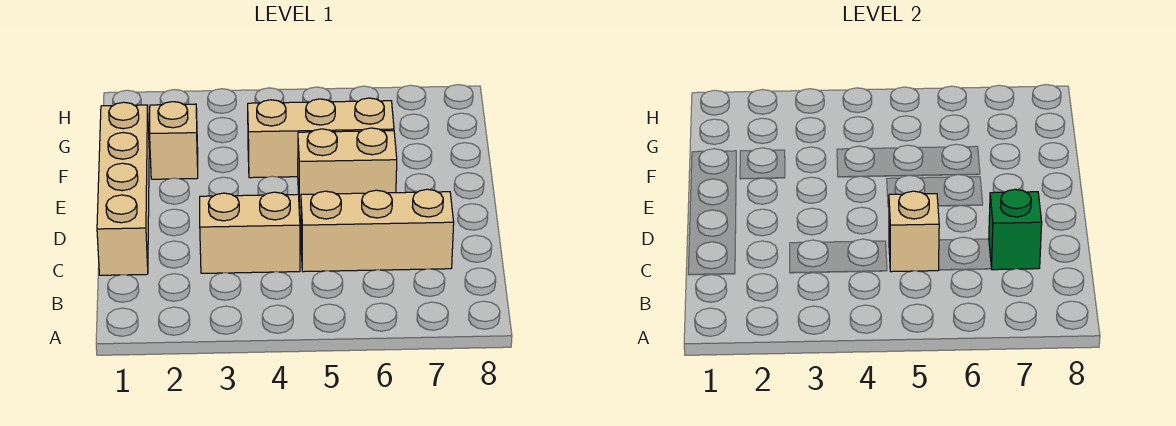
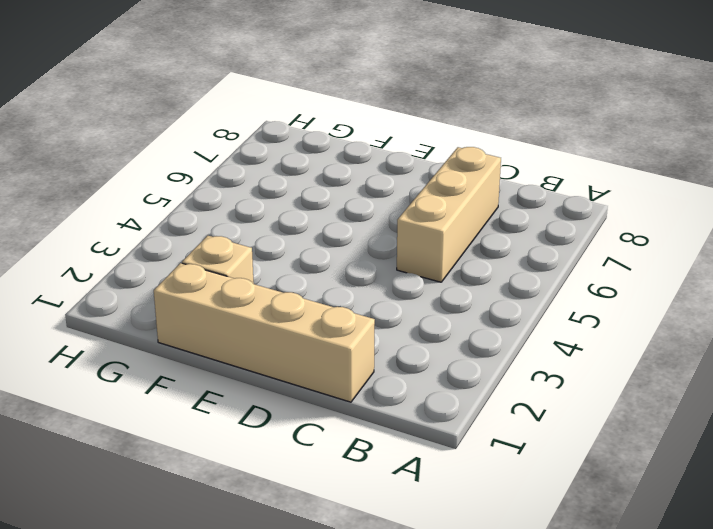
none -> tan brick C3:C4 level 1
none -> tan brick E5:E6 level 1

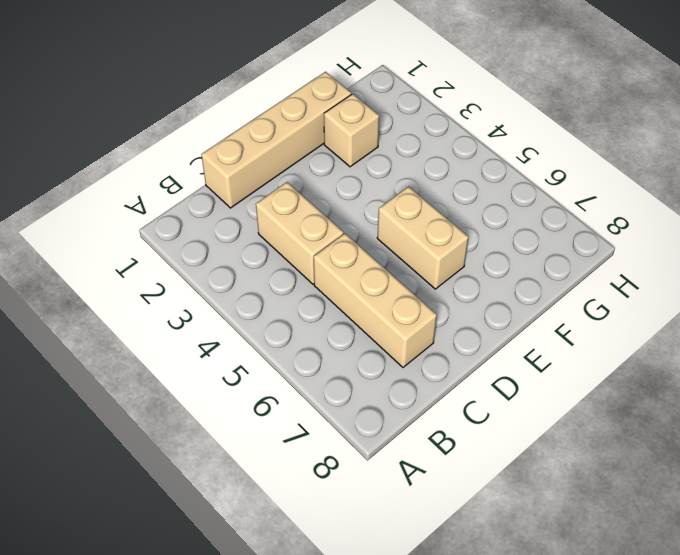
none -> tan brick F4:F6 level 1
none -> tan brick C5 level 2

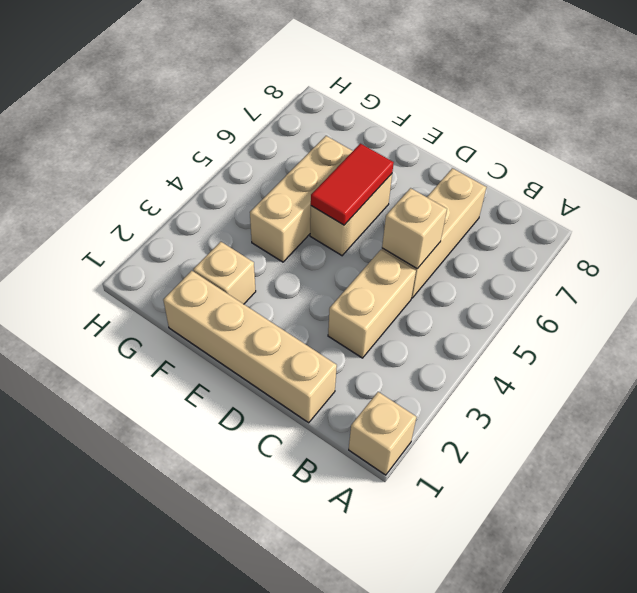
tan brick A1 level 1 -> none
red tile E5:E6 level 2 -> none
none -> green brick C7 level 2

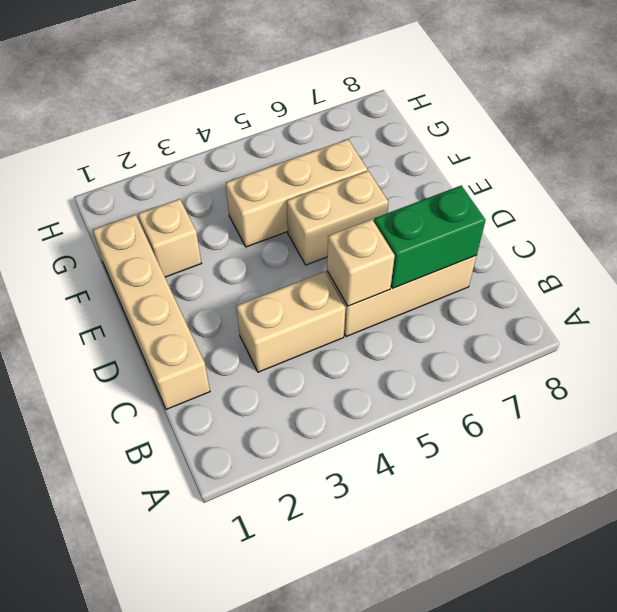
green brick C6:C7 level 2 -> green brick C7 level 2

